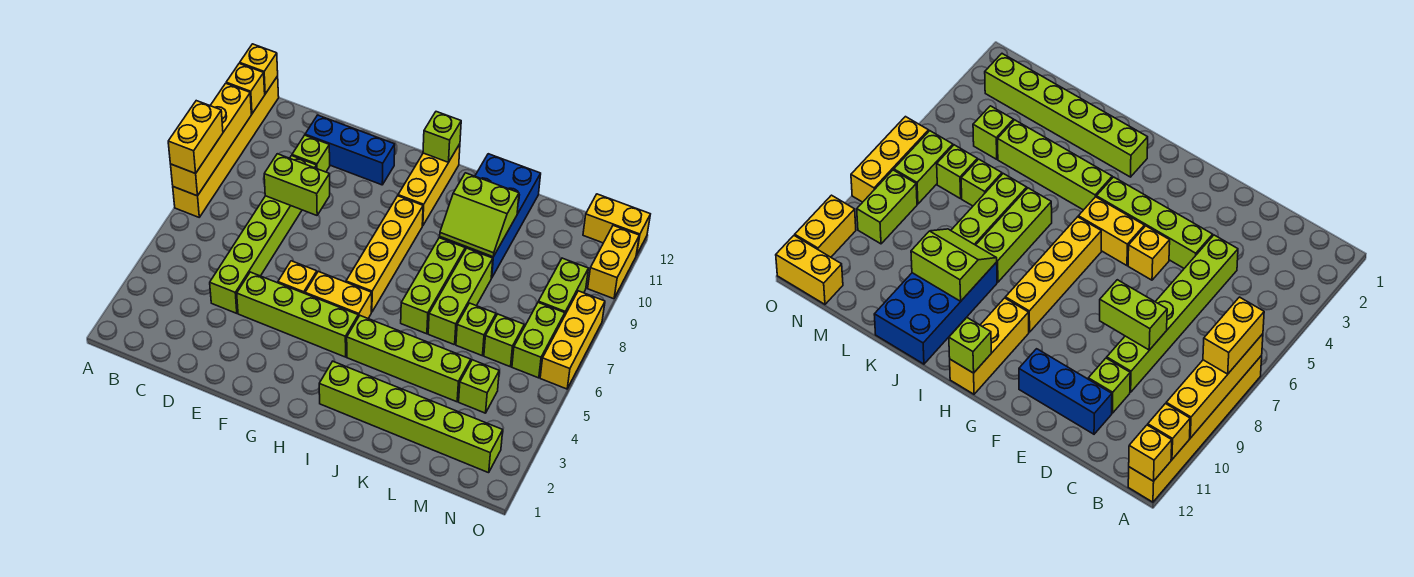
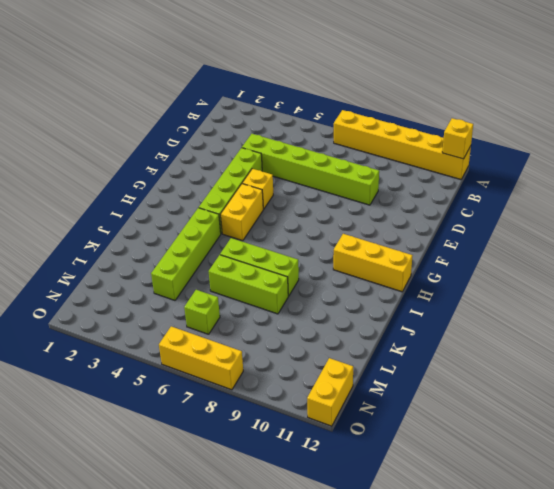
none -> lime brick D10 level 1
none -> blue brick D11:F11 level 1
none -> yellow brick H6:H9 level 1

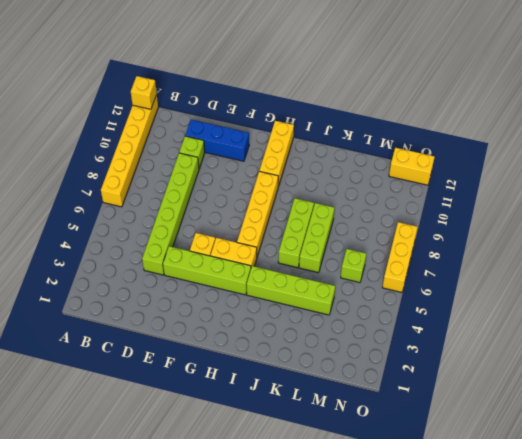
none -> lime brick I2:N2 level 1
none -> blue brick J9:K12 level 1
none -> lime brick L6 level 1

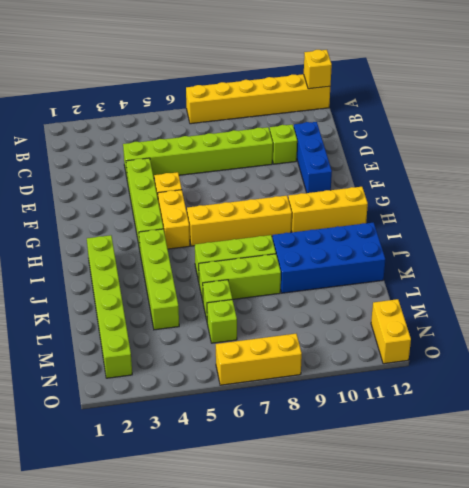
none -> lime brick M4 level 1
none -> lime brick N6:N7 level 1
none -> lime brick N8:N9 level 1

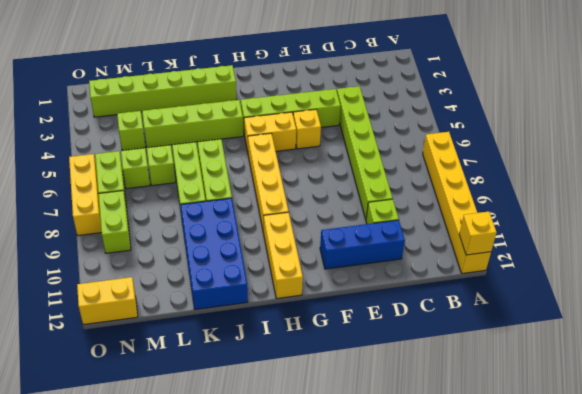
none -> yellow brick O10:O11 level 1
none -> yellow brick A7:A10 level 2
none -> yellow brick A11 level 2

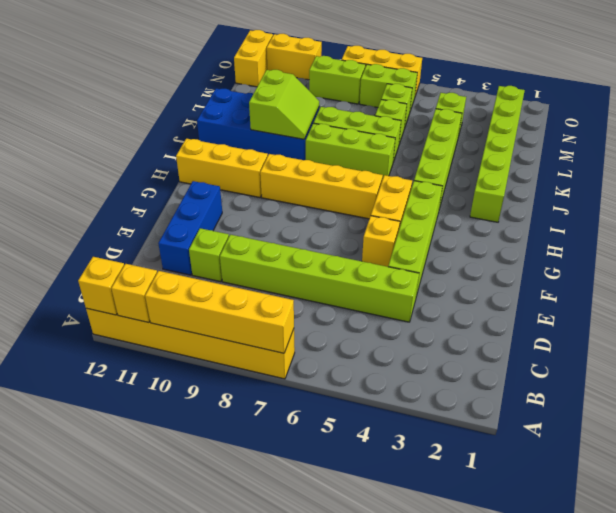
none -> lime brick D8:E8 level 2
none -> lime brick H12 level 2
none -> yellow brick A7:A8 level 3

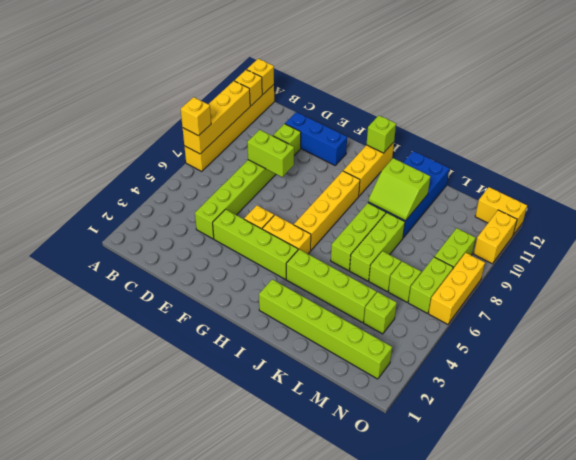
yellow brick A7 level 3 -> yellow brick A7:A8 level 3

